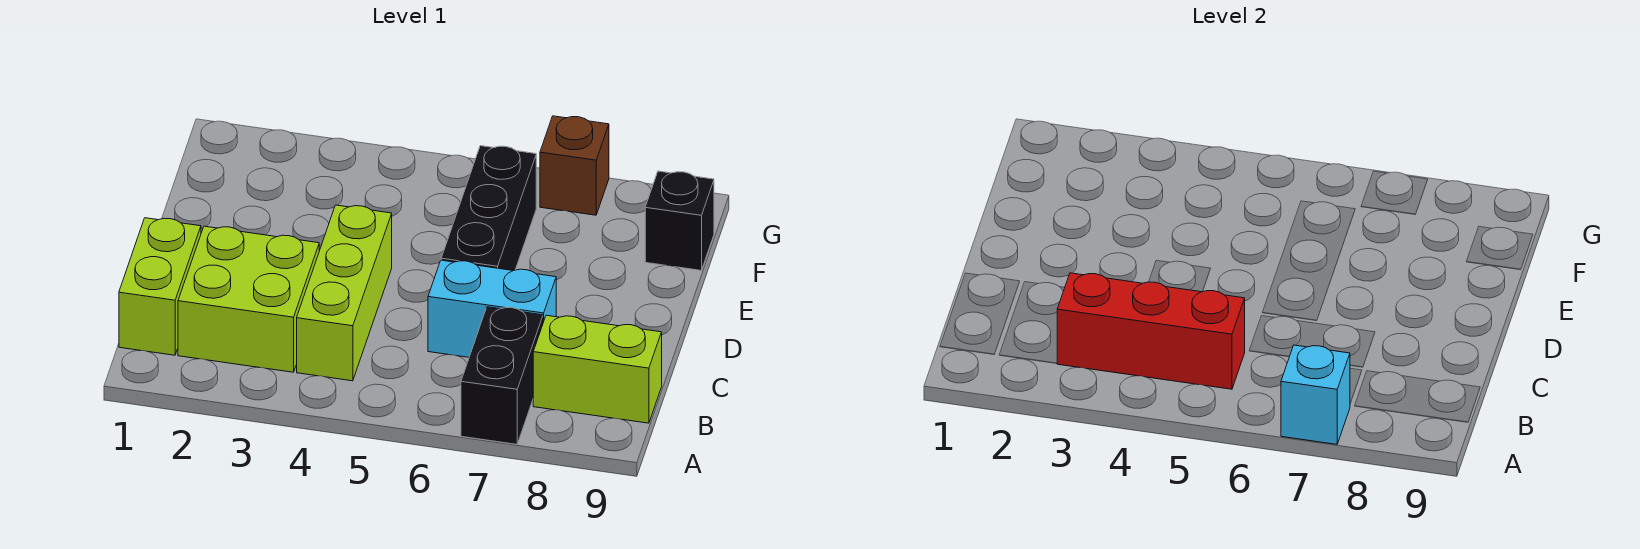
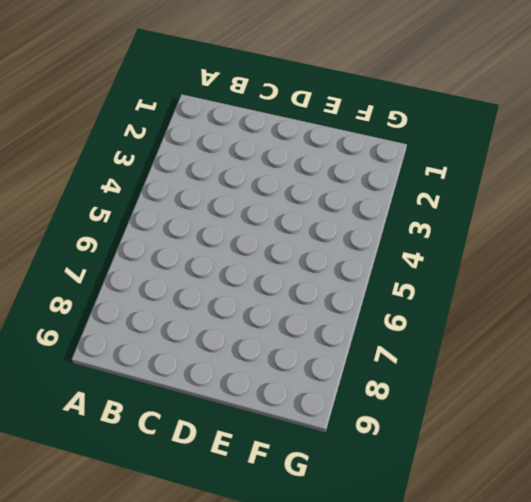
none -> black brick A7:B7 level 1
none -> lime brick B1:C1 level 1

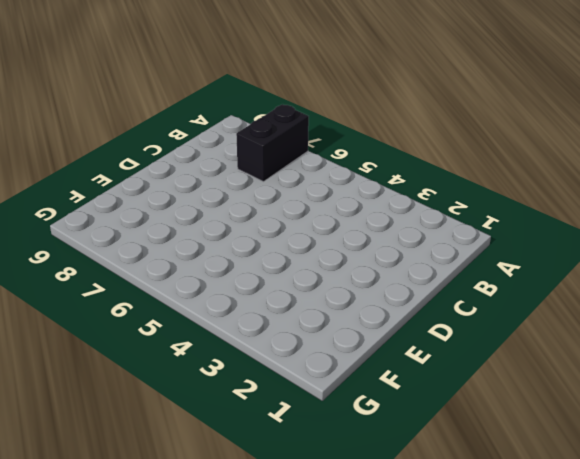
none -> lime brick B1:C1 level 1
none -> lime brick B2:C3 level 1

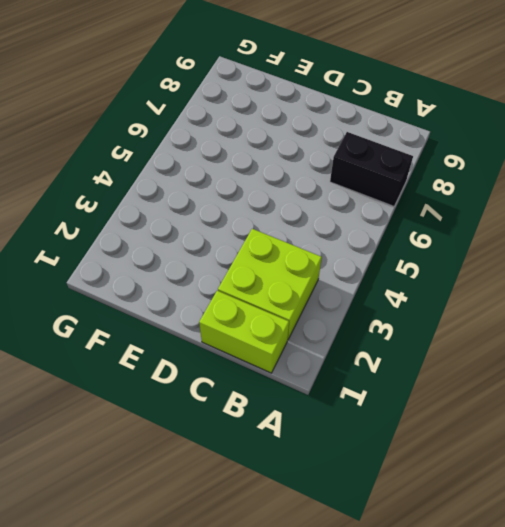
none -> lime brick B4:D4 level 1
none -> lime brick B8:B9 level 1

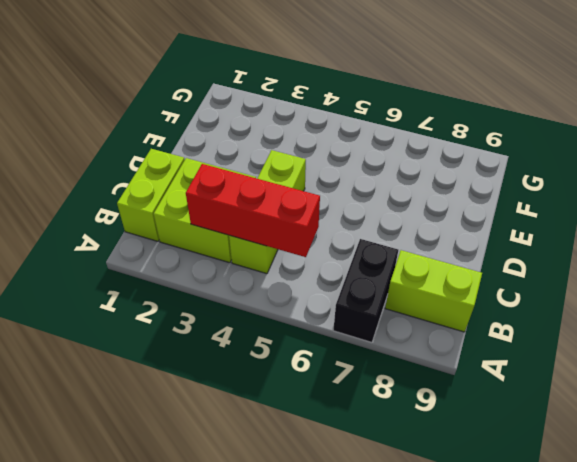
none -> cyan brick C6:C7 level 1
none -> black brick D6:F6 level 1

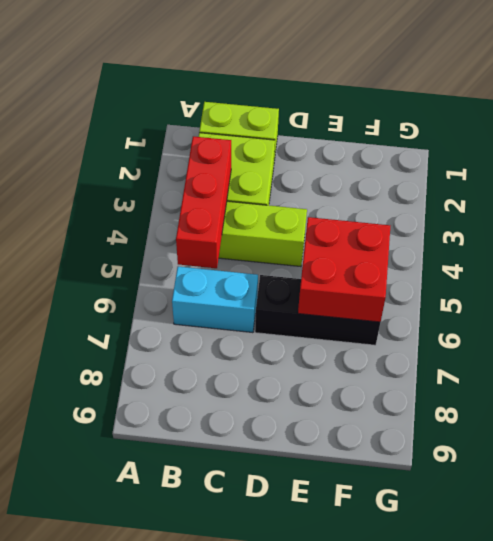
cyan brick B6:C6 level 1 -> cyan brick C6:C7 level 1
red brick E5:F6 level 2 -> none
none -> black brick A7:B7 level 1
none -> lime brick B8:B9 level 1

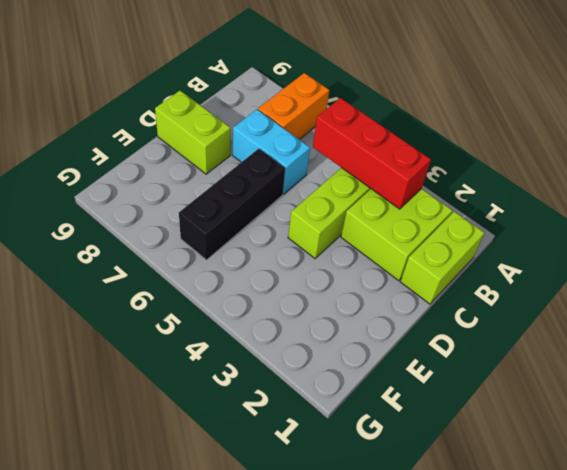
orange brick A7:B7 level 1 -> black brick A7:B7 level 1
lime brick D8:D9 level 1 -> lime brick B8:B9 level 1
none -> black brick F9 level 1
none -> brown brick G7 level 1

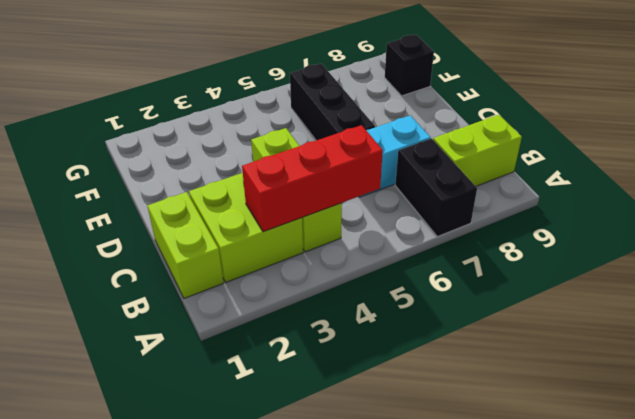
none -> brown brick G7 level 1
none -> cyan brick A7 level 2

